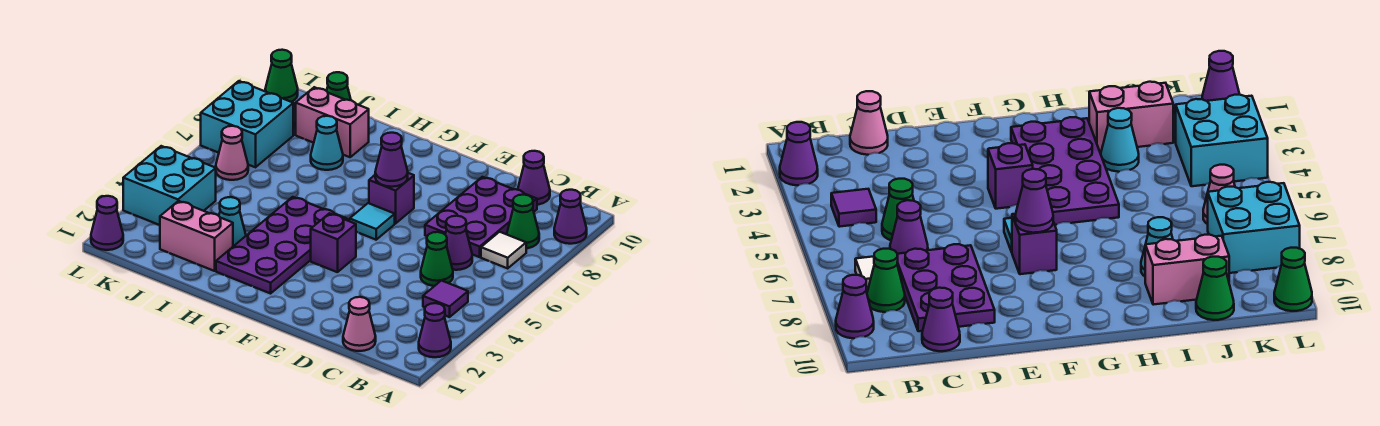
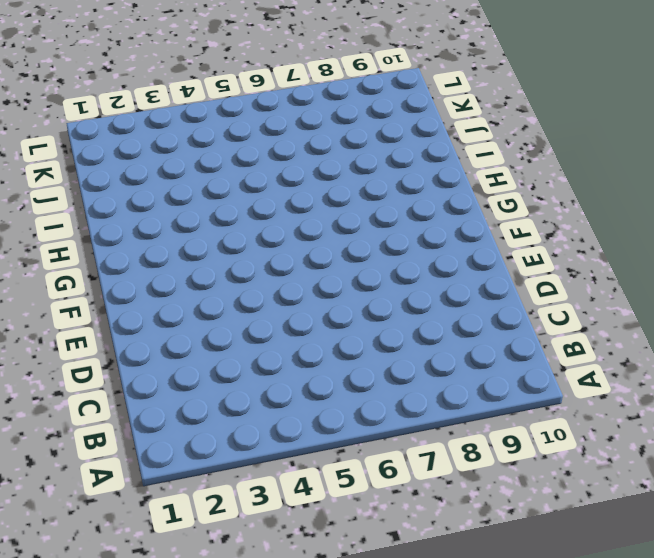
none -> purple cone A2 level 1
none -> purple cone A9 level 1
none -> purple tile B4 level 1

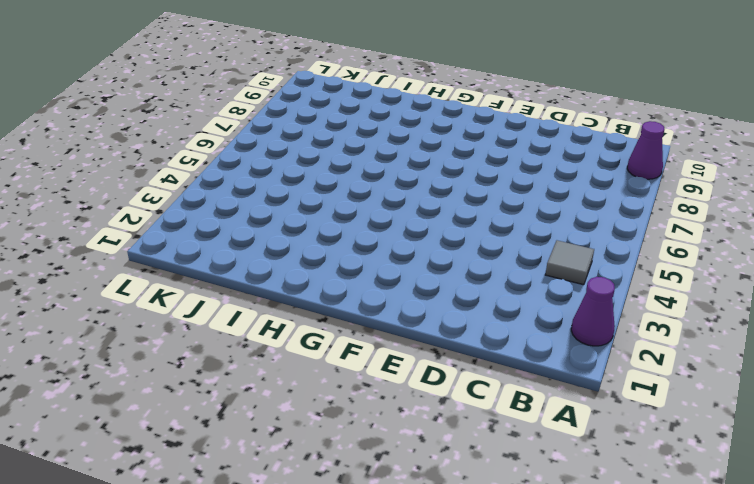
grey tile B4 level 1 -> purple tile B4 level 1
none -> white tile B7 level 1
none -> green cone B8 level 1
none -> pink cone C1 level 1

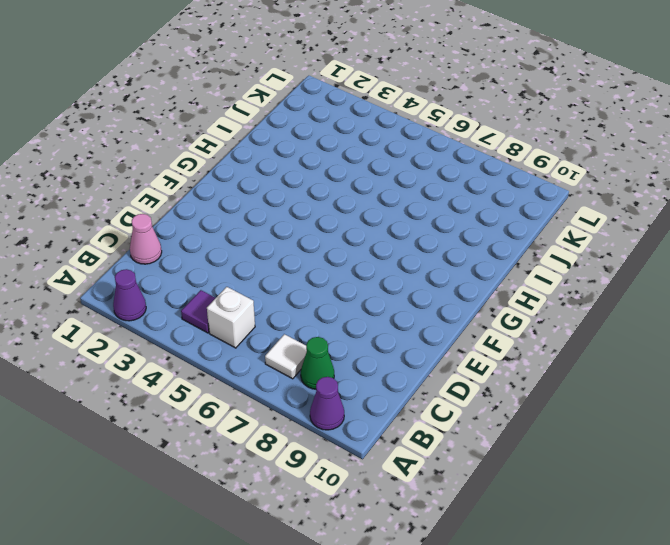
white brick B5 level 1 -> none
none -> green cone C5 level 1
none -> purple cone C6 level 1
none -> purple plate C7:D9 level 1

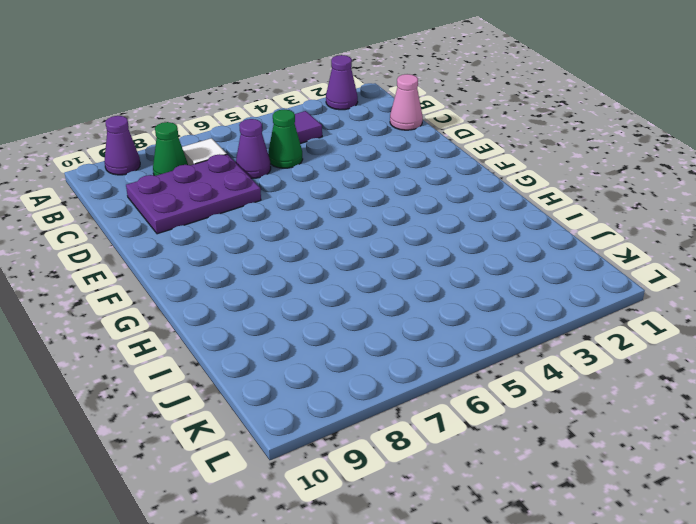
none -> purple cone C10 level 1
none -> purple brick F4 level 1
none -> cyan tile F6 level 1

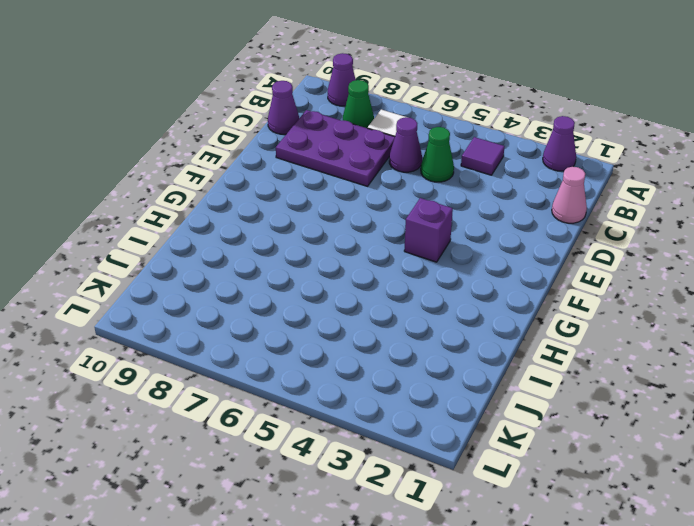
none -> cyan tile F6 level 1
none -> purple brick F7 level 1
none -> purple plate G2:H5 level 1

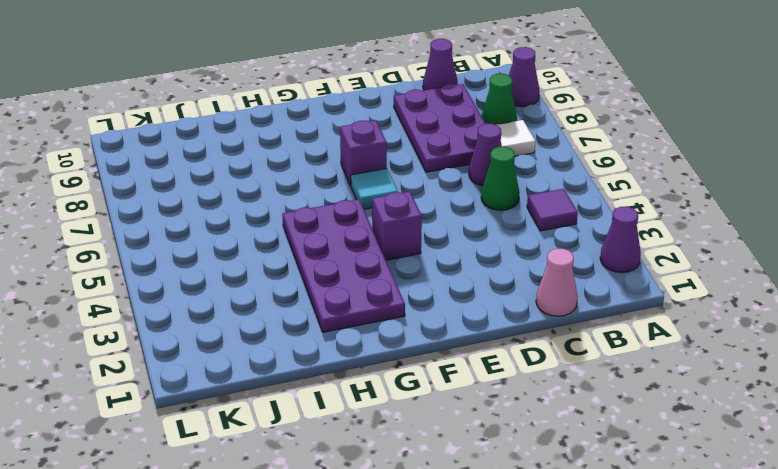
none -> pink brick I2:J2 level 1
none -> cyan cone I3 level 1
none -> cyan cone I8 level 1

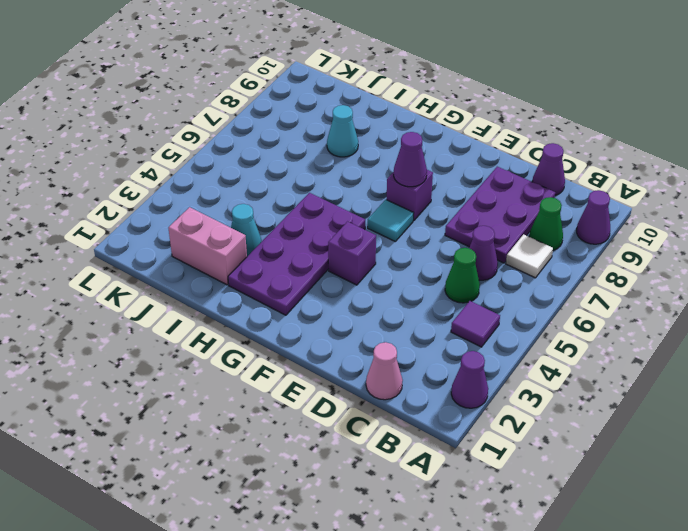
none -> pink brick I9:J9 level 1
none -> green cone J10 level 1
none -> cyan brick K3:L4 level 1

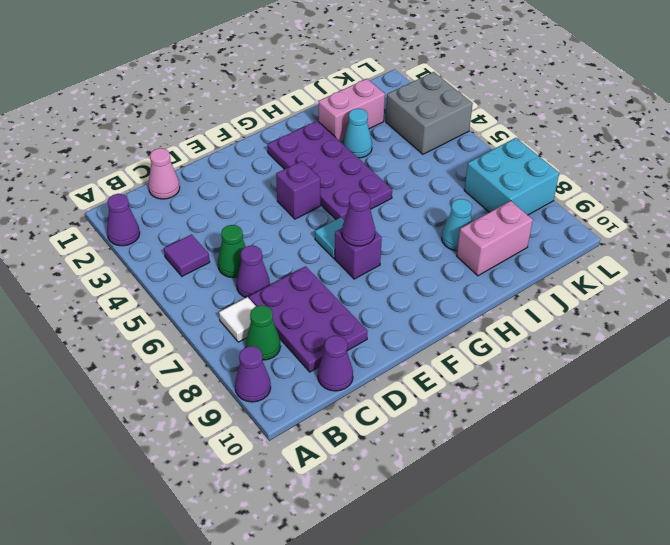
grey brick K3:L4 level 1 -> cyan brick K3:L4 level 1
none -> green cone J10 level 1
none -> pink cone K6 level 1
none -> purple cone L1 level 1

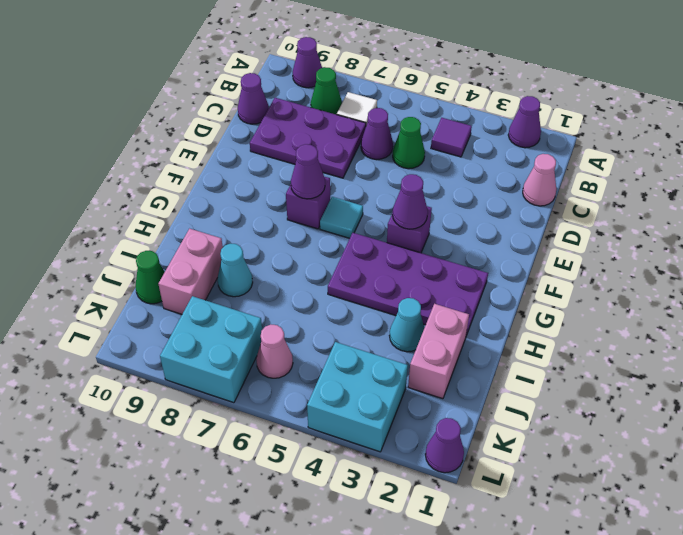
purple cone F4 level 2 -> none
none -> green cone L10 level 1

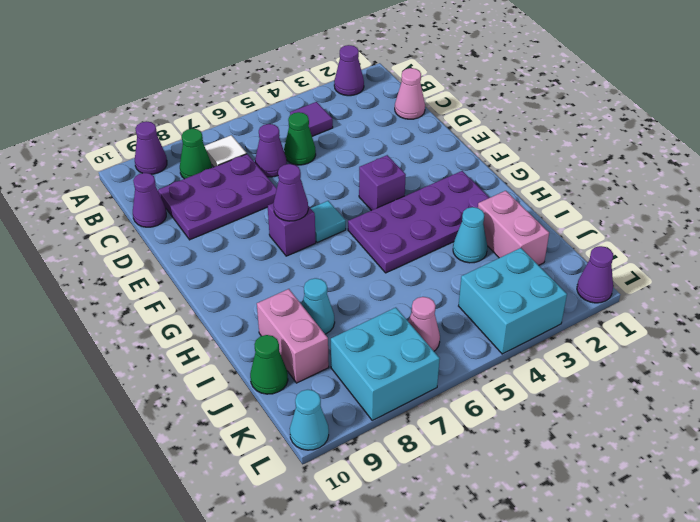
cyan cone L10 level 1 -> green cone L10 level 1

